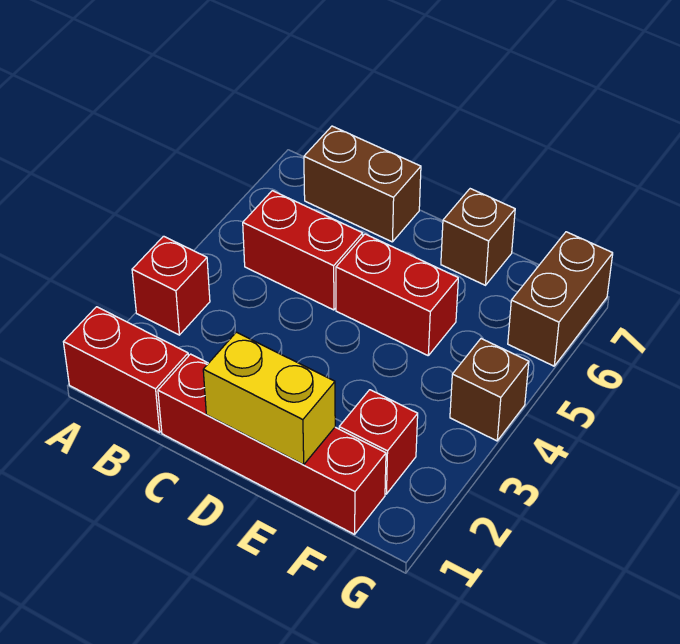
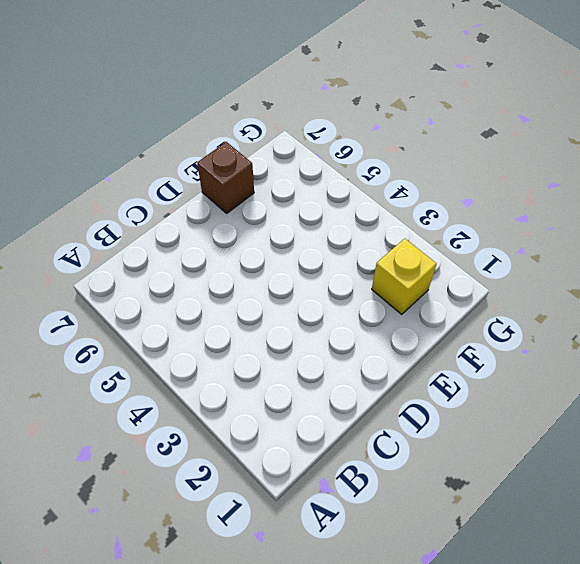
yellow brick F2 level 1 -> red brick F2 level 1
none -> red brick A1:B1 level 1
none -> red brick A3 level 1

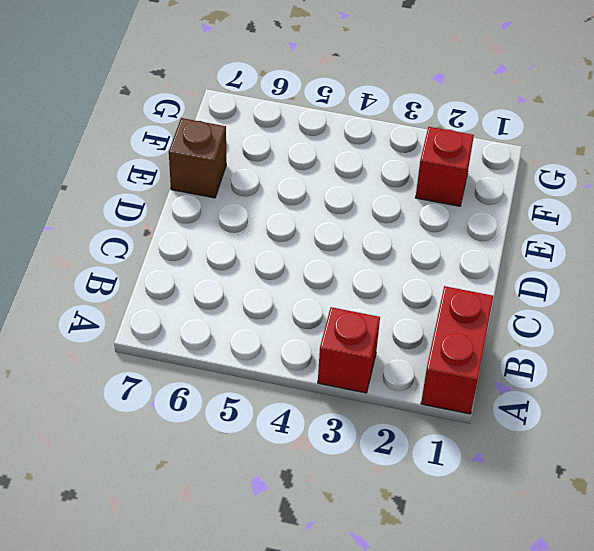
none -> red brick B5:C5 level 1
none -> brown brick B7:C7 level 1

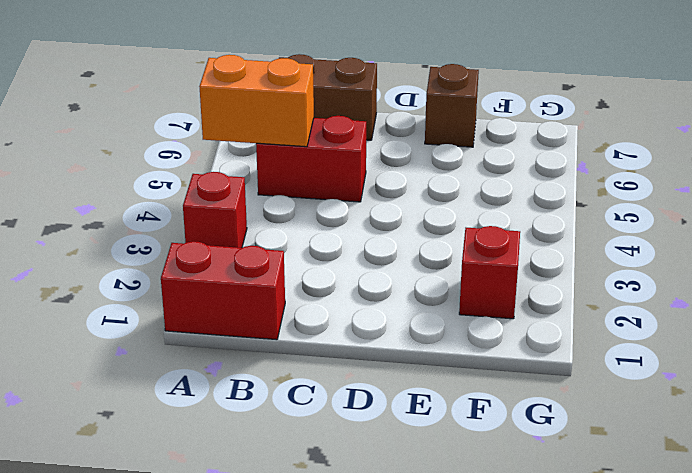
orange brick A5:B5 level 2 -> none
none -> red brick C1:F1 level 1
none -> red brick D5:E5 level 1

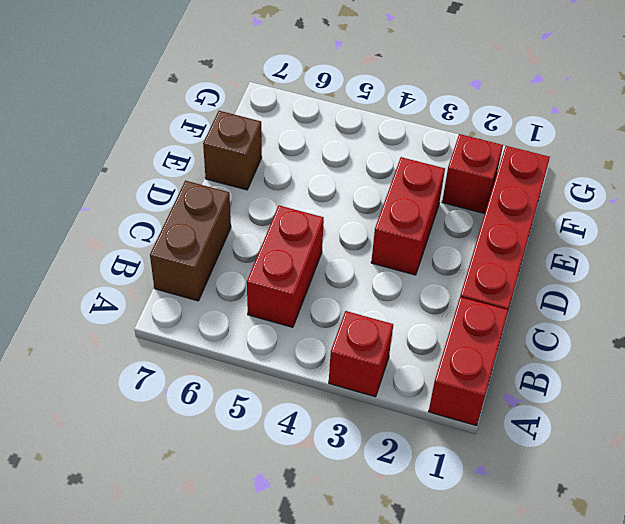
red brick D3:E3 level 1 -> red brick D5:E5 level 1
none -> brown brick G4 level 1
none -> brown brick G6:G7 level 1

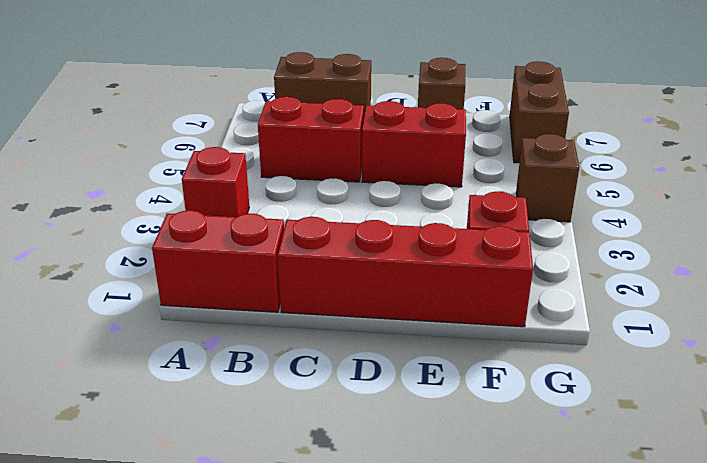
none -> yellow brick D1:E1 level 2

